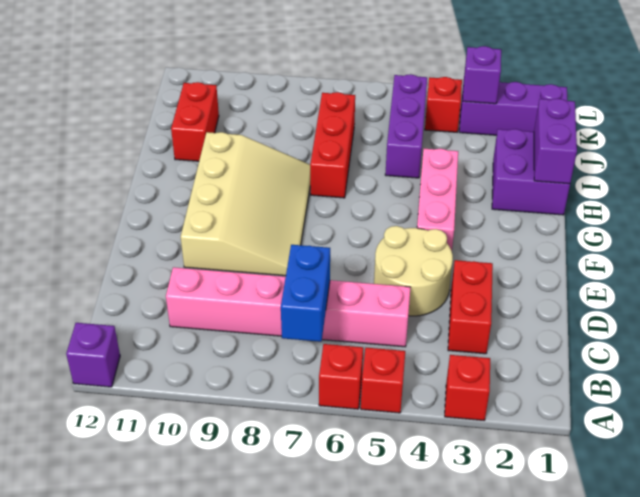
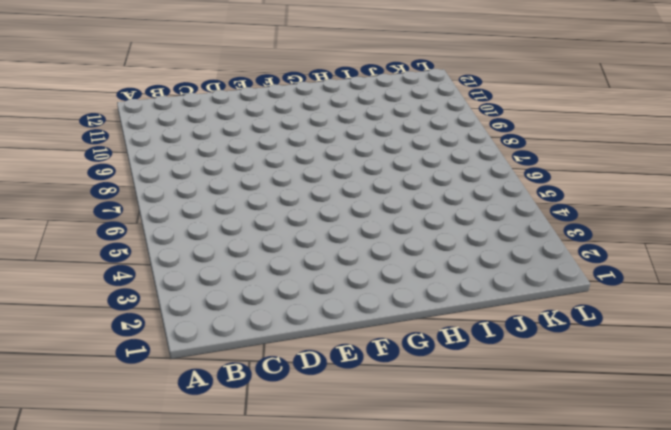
none -> red brick A3 level 1
none -> red brick A5 level 1
none -> red brick A6 level 1

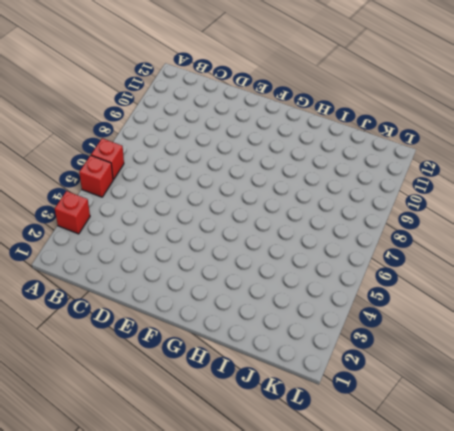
none -> purple brick A12 level 1
none -> red brick C3:D3 level 1
none -> pink brick C5:C10 level 1

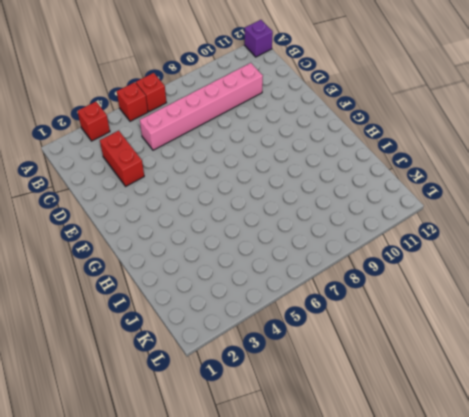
none -> tan round brick D4:E5 level 1
none -> tan slope E8:H10 level 1 top 10
none -> pink brick F4:H4 level 1

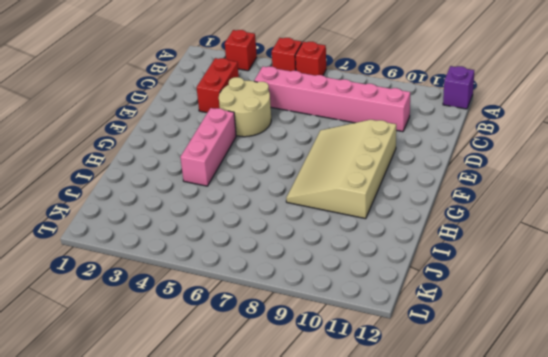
none -> purple brick H1:I2 level 1
none -> red brick H7:J7 level 1
none -> purple brick I5:K5 level 1

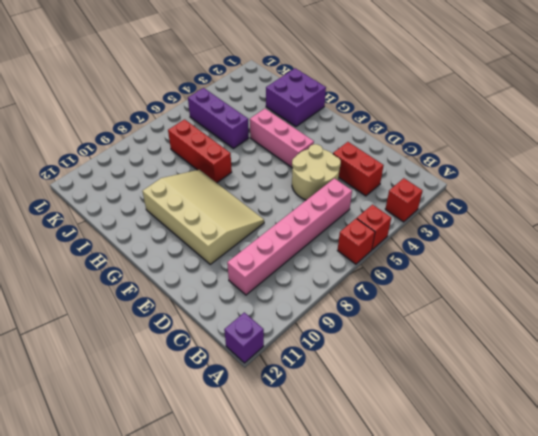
none -> red brick I11:J11 level 1
none -> purple brick K1:K3 level 1
none -> red brick K4 level 1

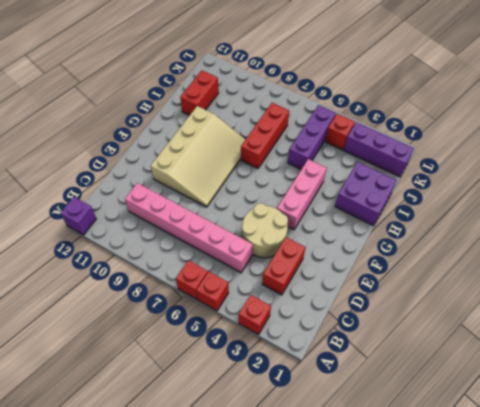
none -> blue brick B7:C7 level 2
none -> purple brick H1:I1 level 2
none -> purple brick K3 level 2

